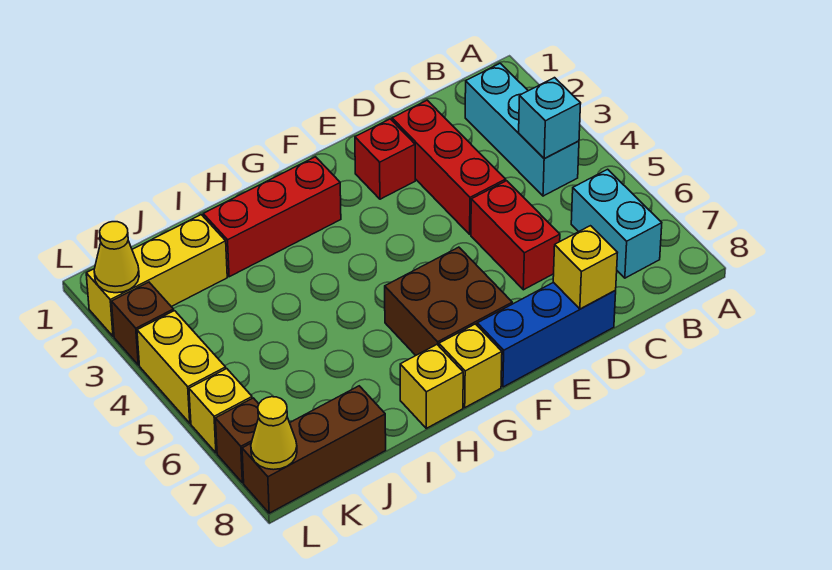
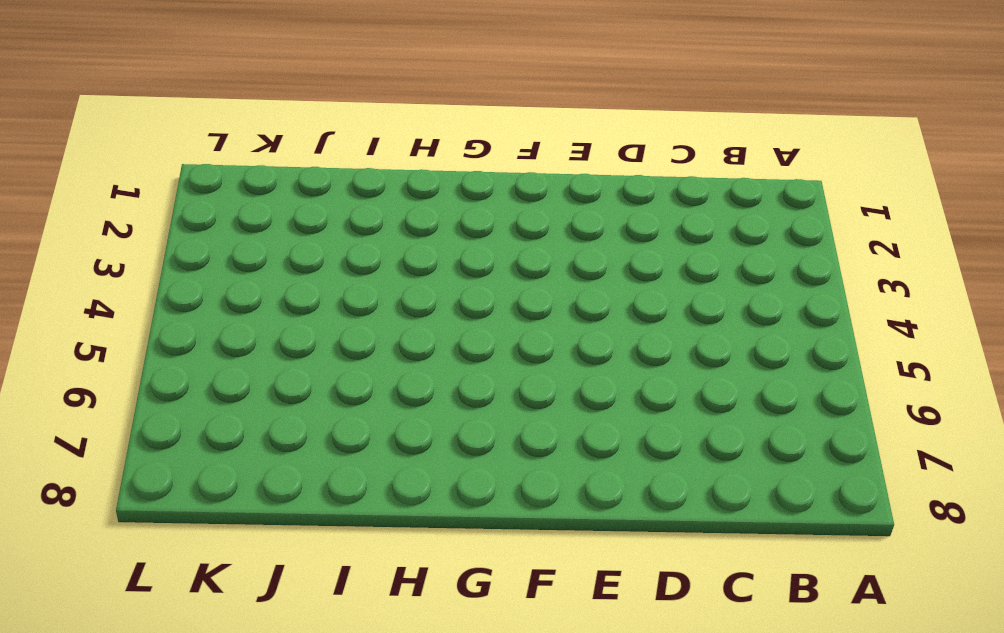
none -> cyan brick B2:B4 level 1
none -> cyan brick B6:B7 level 1
none -> red brick D2:D4 level 1

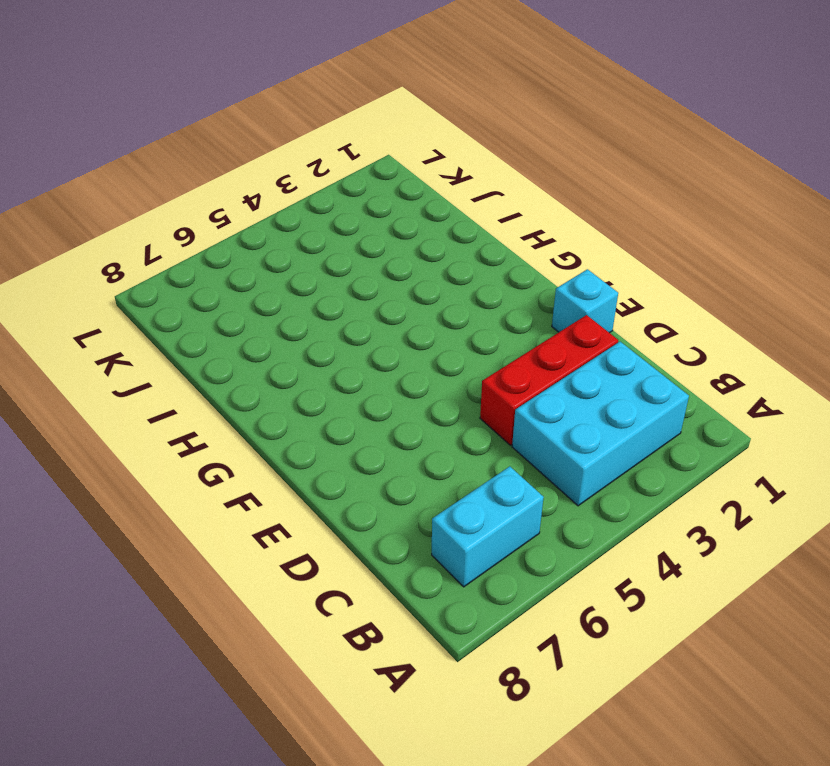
cyan brick B2:C4 level 1 -> cyan brick B2:B4 level 1
cyan brick E1 level 1 -> cyan brick B4 level 2
none -> red brick D5:D6 level 1
none -> blue brick D8:F8 level 1
none -> red brick E2 level 1

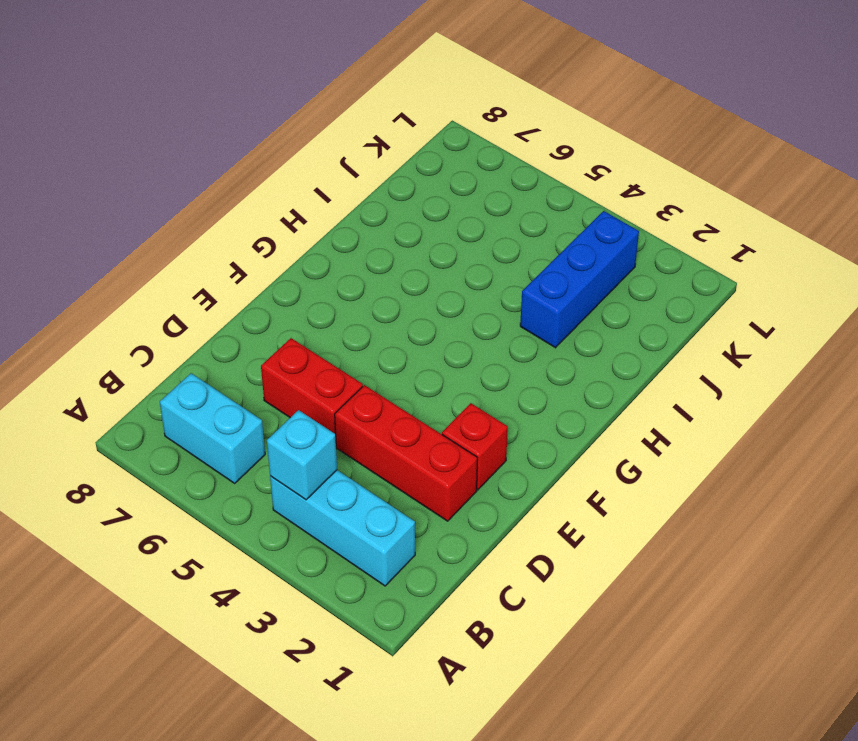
blue brick I3:K3 level 1 -> blue brick D8:F8 level 1
none -> brown brick F6:G7 level 1
none -> red brick G2:I2 level 1
none -> yellow brick G8 level 1

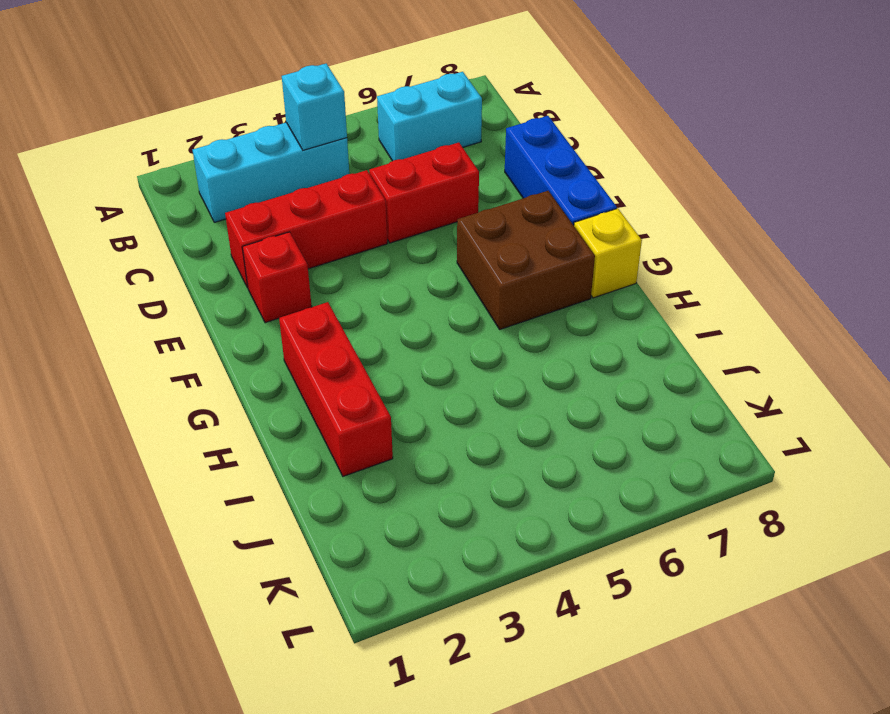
none -> yellow brick H8 level 1
none -> yellow brick J2:L2 level 1
none -> brown brick J8:L8 level 1

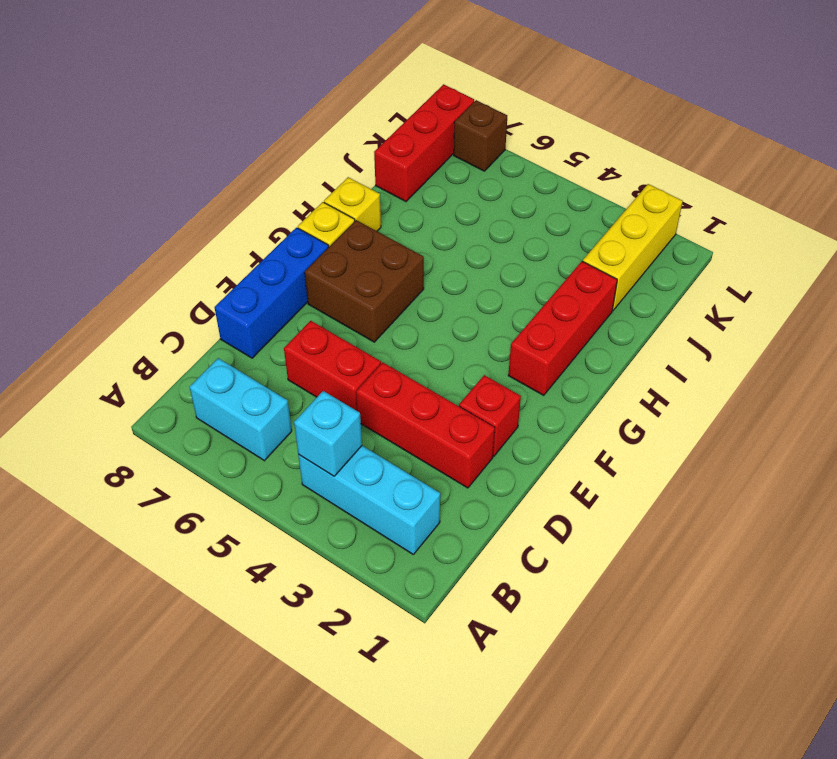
red brick J8:L8 level 1 -> brown brick J8:L8 level 1
none -> brown brick L3 level 1
none -> yellow brick L4:L5 level 1
none -> yellow brick L6 level 1

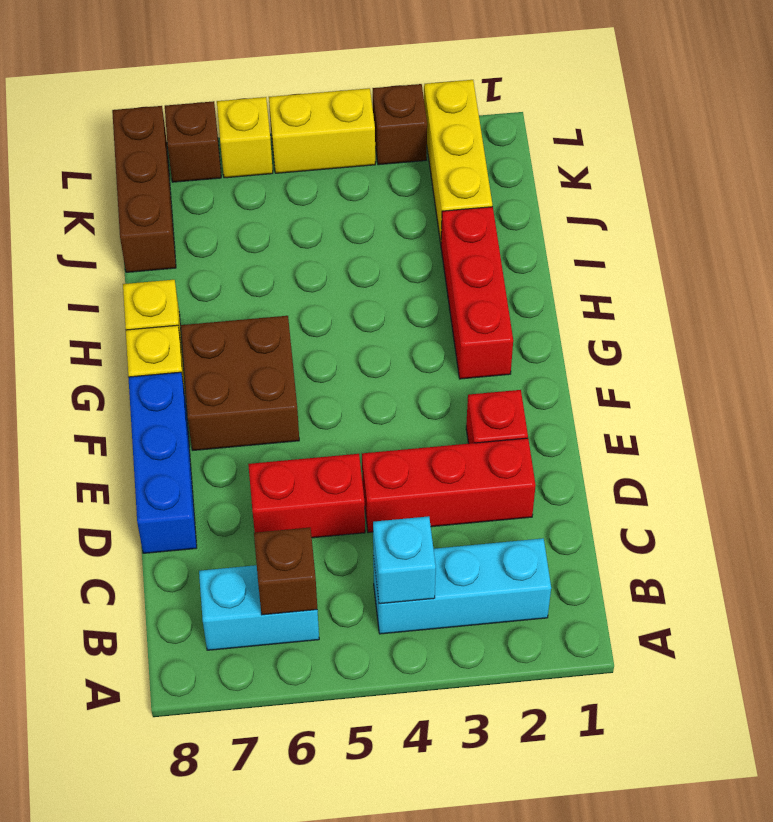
brown brick B6 level 2 -> none
none -> yellow brick D8 level 2
none -> yellow cone L2 level 2
none -> yellow cone L8 level 2

